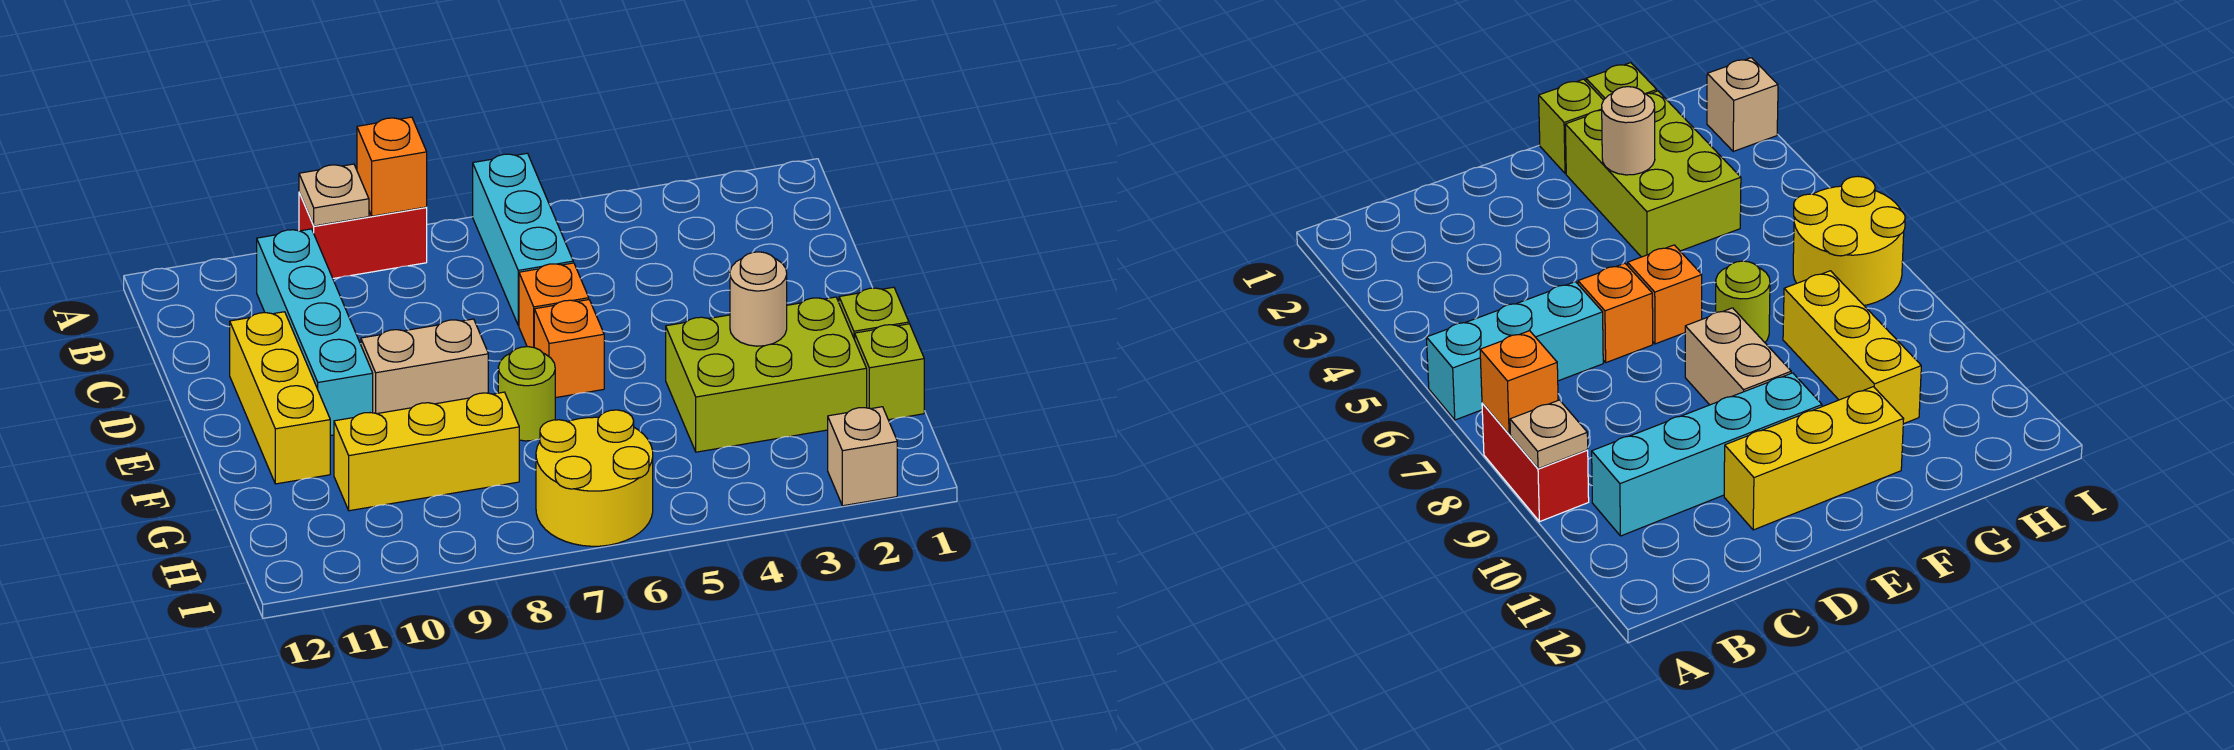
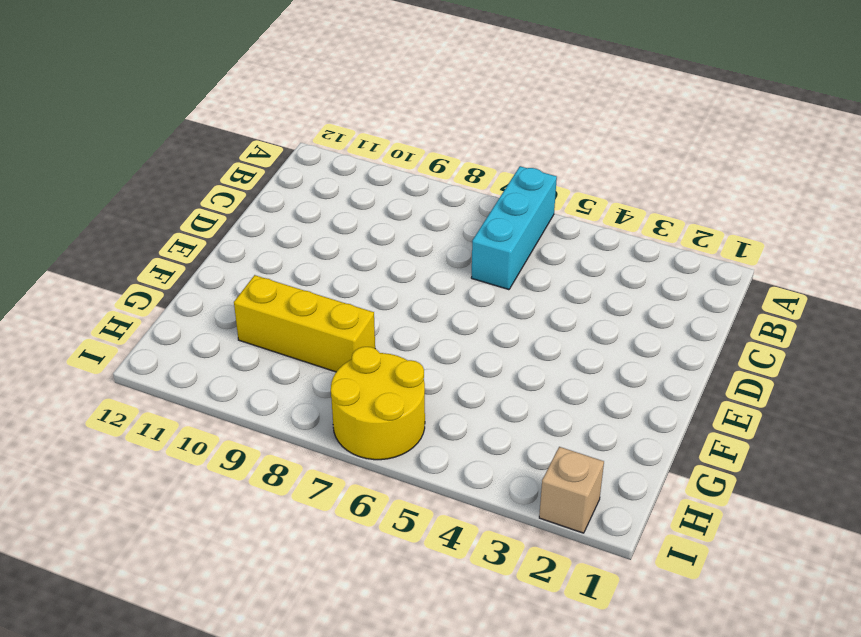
none -> red brick A8:A9 level 1
none -> cyan brick B10:E10 level 1
none -> orange brick D6 level 1

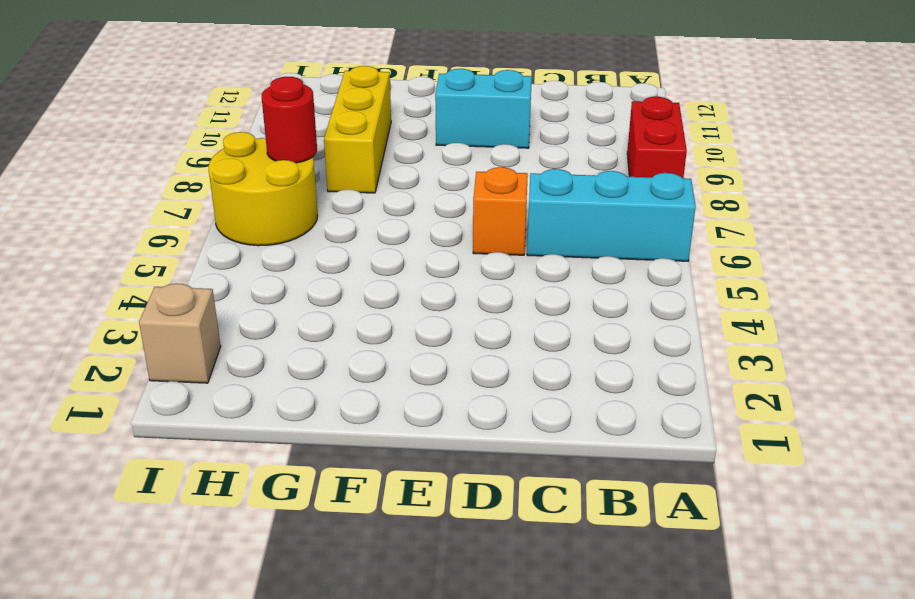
cyan brick D10:E10 level 1 -> cyan brick B10:E10 level 1
red round brick H7 level 2 -> none
none -> yellow brick D11:F11 level 1
none -> orange brick E6 level 1
none -> tan brick E8:E9 level 1

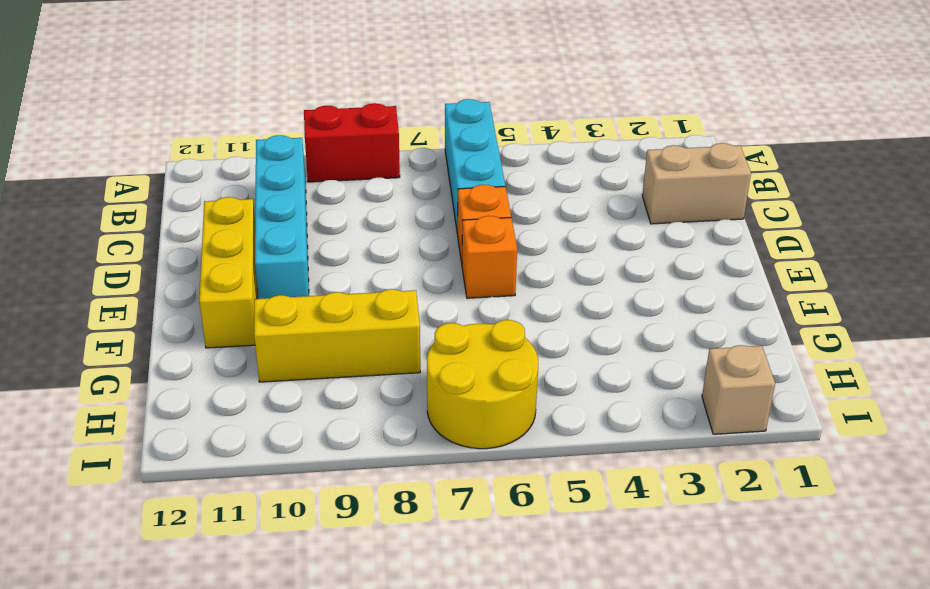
tan brick C1:C2 level 1 -> tan brick E8:E9 level 1
none -> lime brick F1 level 1
none -> lime brick F2:G4 level 1
none -> lime round brick F7 level 1

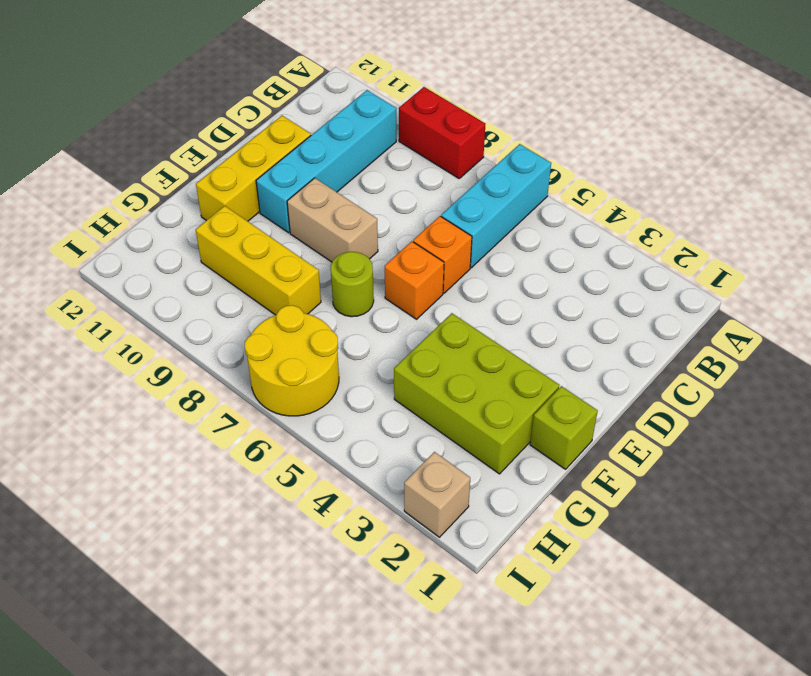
none -> lime brick G1 level 1
none -> orange brick A8 level 2
none -> tan plate A9 level 2

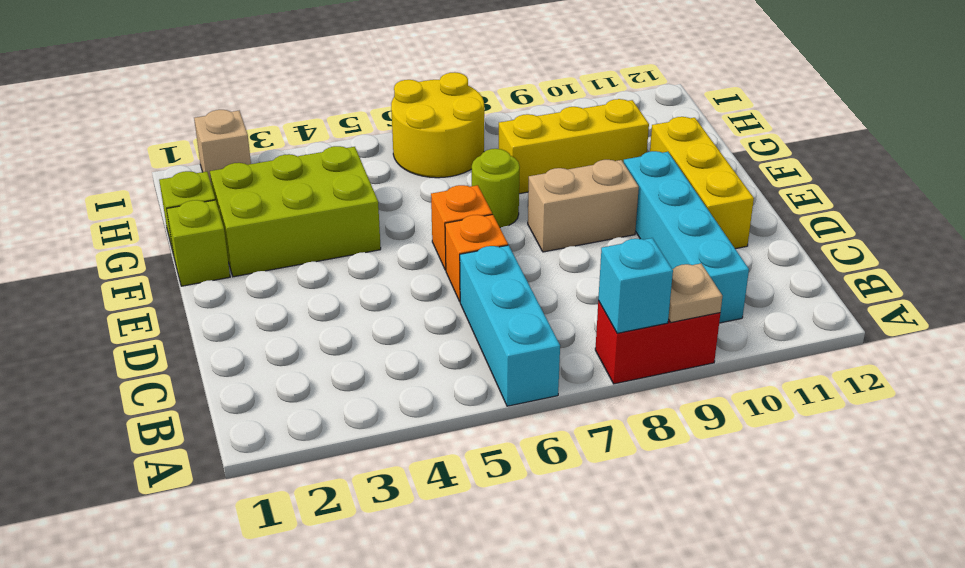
cyan brick A8 level 2 -> orange brick A8 level 2
none -> tan round brick F3 level 2

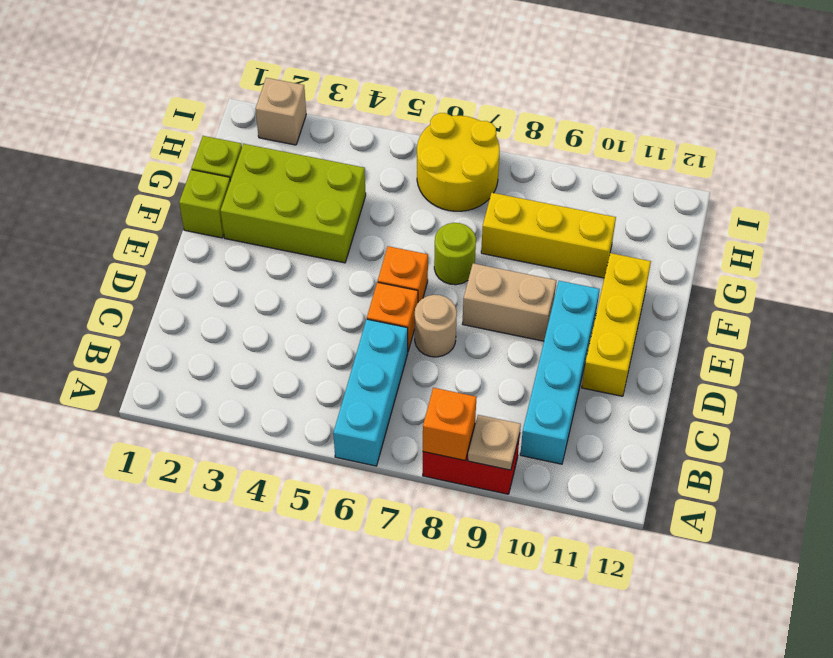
tan round brick D7 level 1 -> tan round brick F3 level 2

